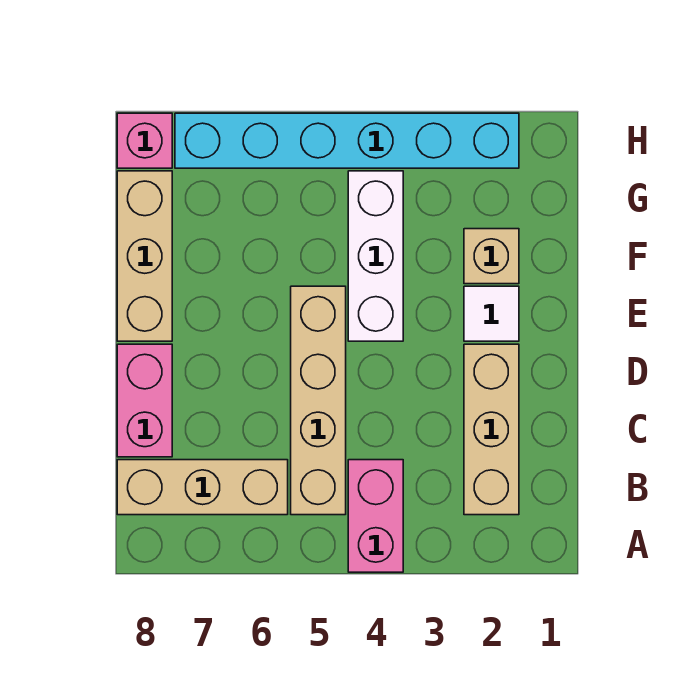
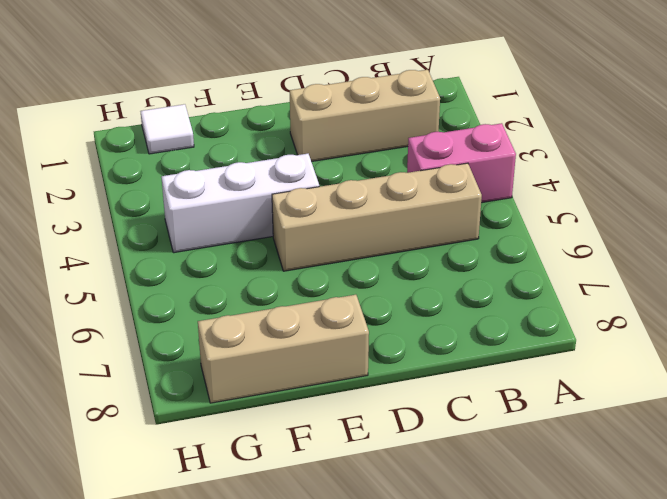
white tile G1 level 1 -> white tile E2 level 1
none -> tan brick B6:B8 level 1
none -> pink brick C8:D8 level 1

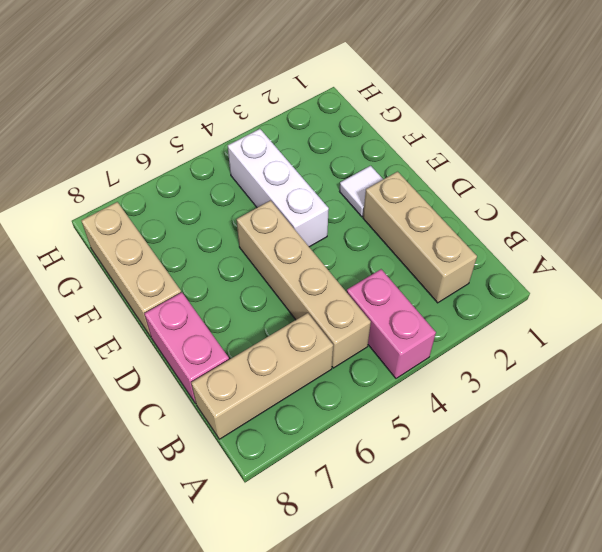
none -> tan brick F2 level 1
none -> cyan brick H2:H7 level 1

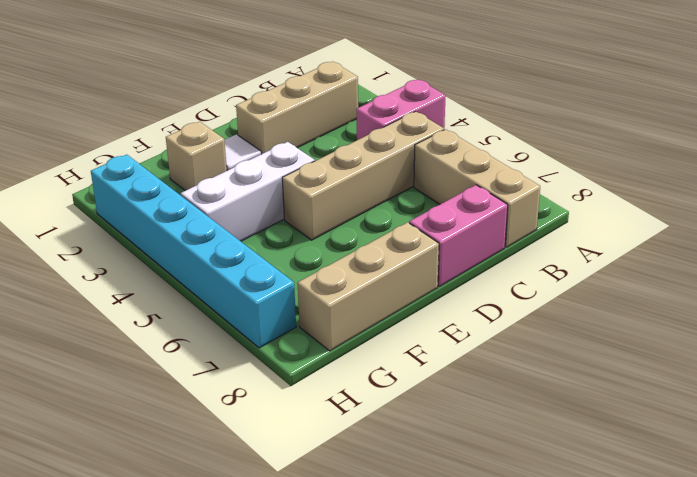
none -> pink brick H8 level 1

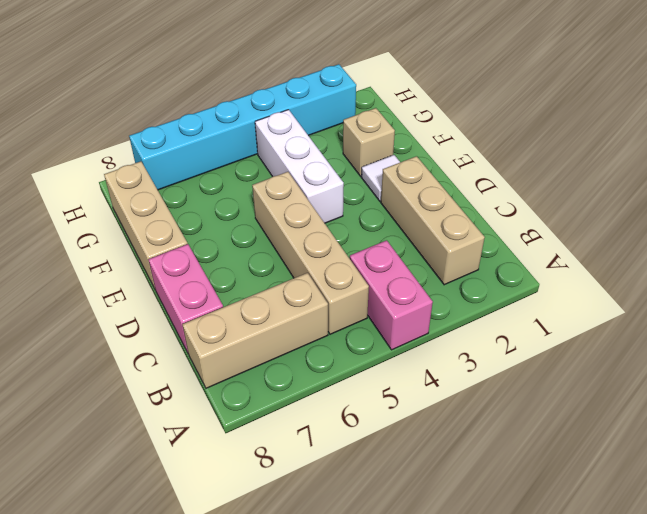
none -> pink brick H8 level 1

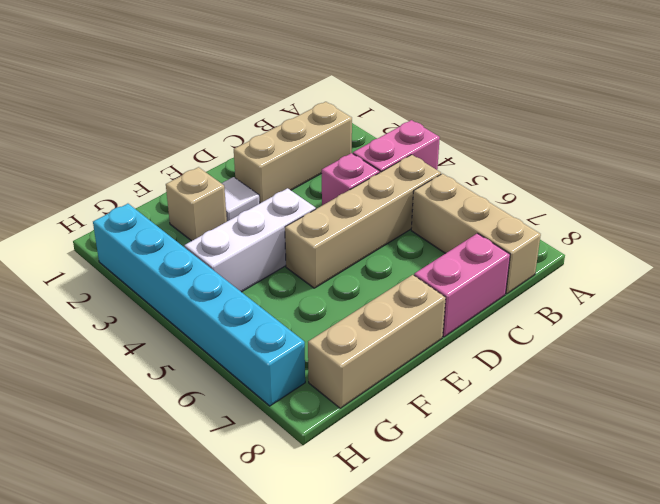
pink brick C4 level 1 -> pink brick H8 level 1

